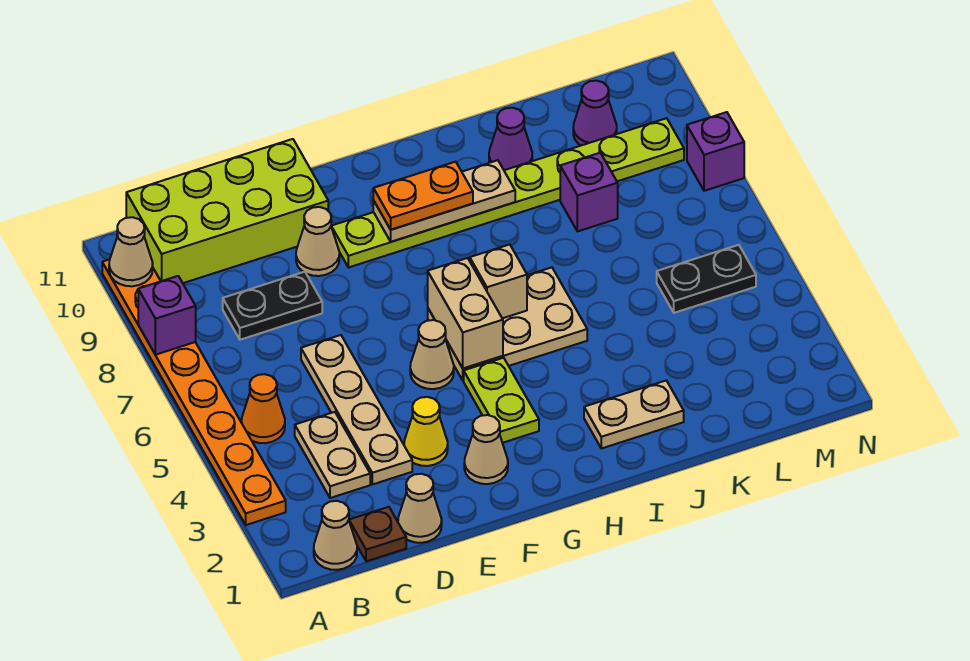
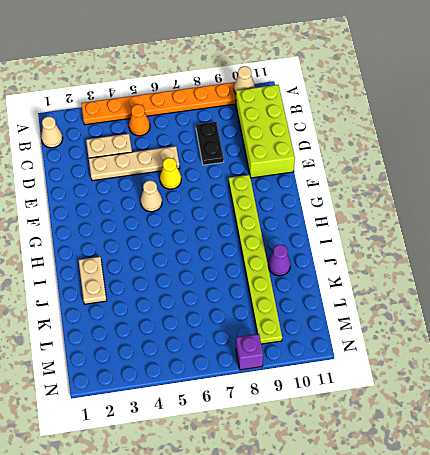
yellow cone E6 level 1 -> yellow cone E3 level 1
none -> brown plate C1 level 1
none -> tan cone D1 level 1
none -> tan cone E9 level 1

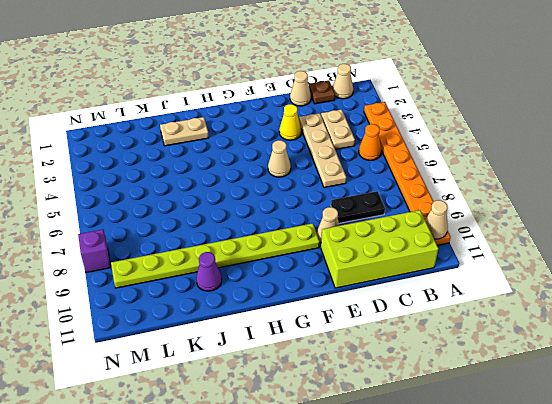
none -> tan cone F2 level 1
none -> lime plate G3:G4 level 1
none -> tan plate G5:I6 level 1

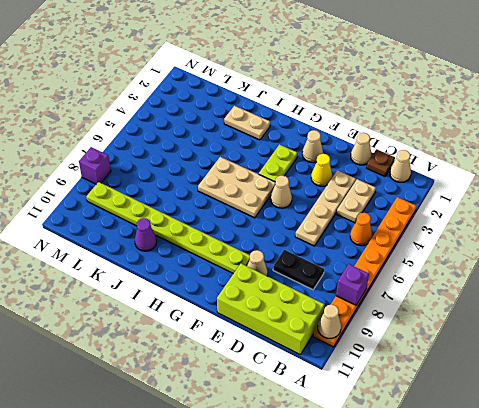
none -> purple brick K8 level 1
none -> black plate L5:M5 level 1
none -> purple cone L10 level 1

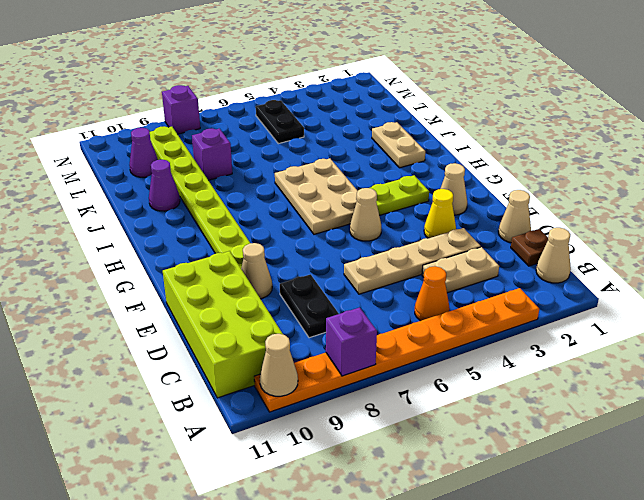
none -> tan brick G5:G6 level 2
none -> tan plate G9:I9 level 2
none -> tan brick H6 level 2

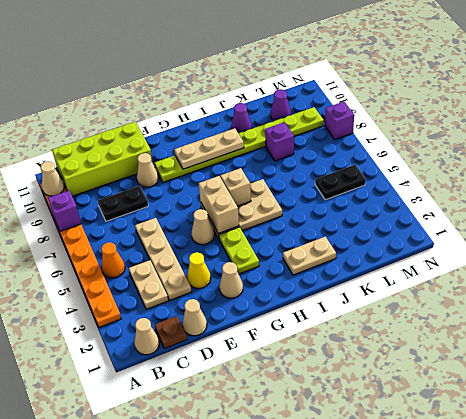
none -> orange plate G9:H9 level 3

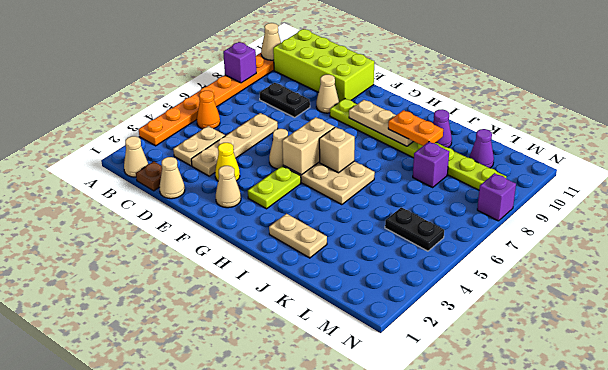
orange plate I9:J9 level 3 -> orange plate G9:H9 level 3

